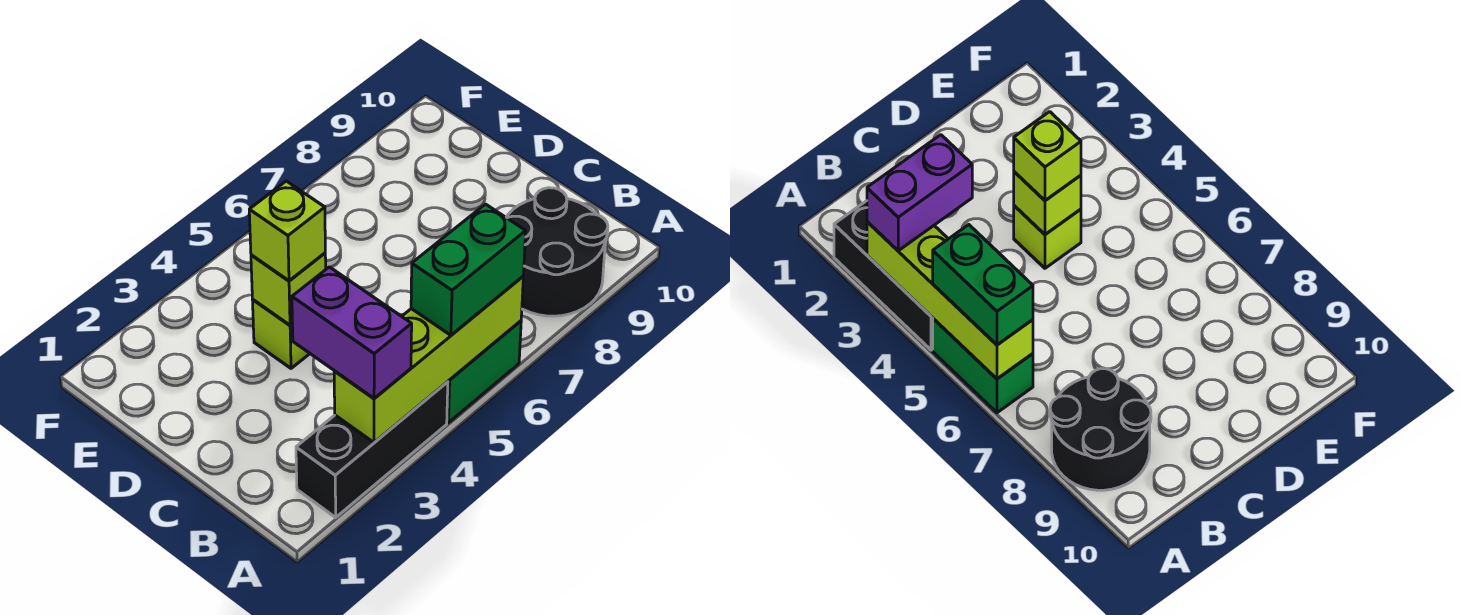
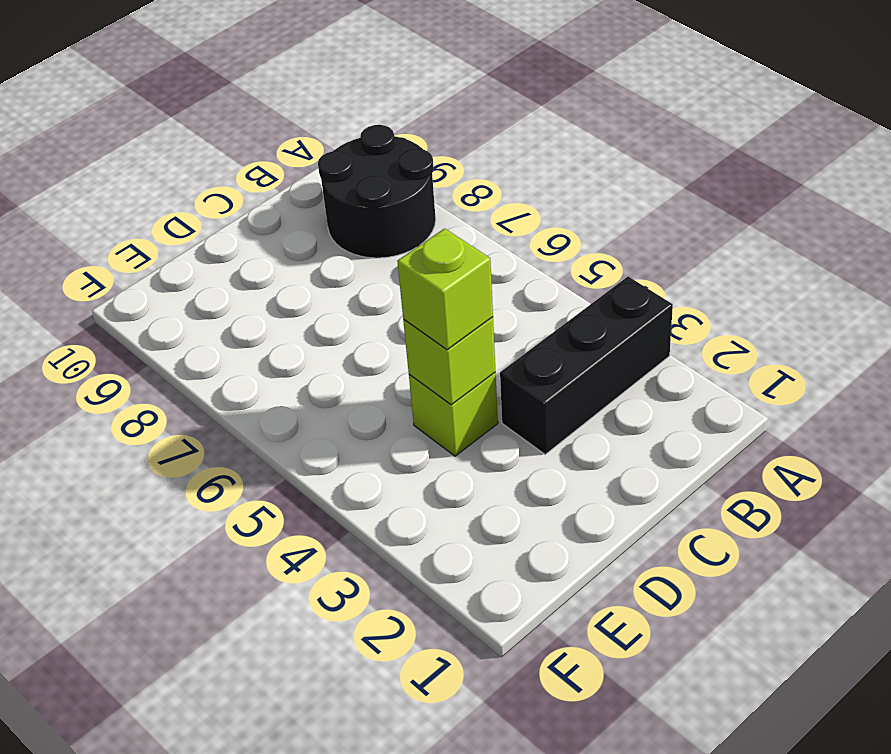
black brick A3:C3 level 1 -> black brick A2:A4 level 1
none -> green brick A5:A6 level 1
none -> lime brick A3:A6 level 2

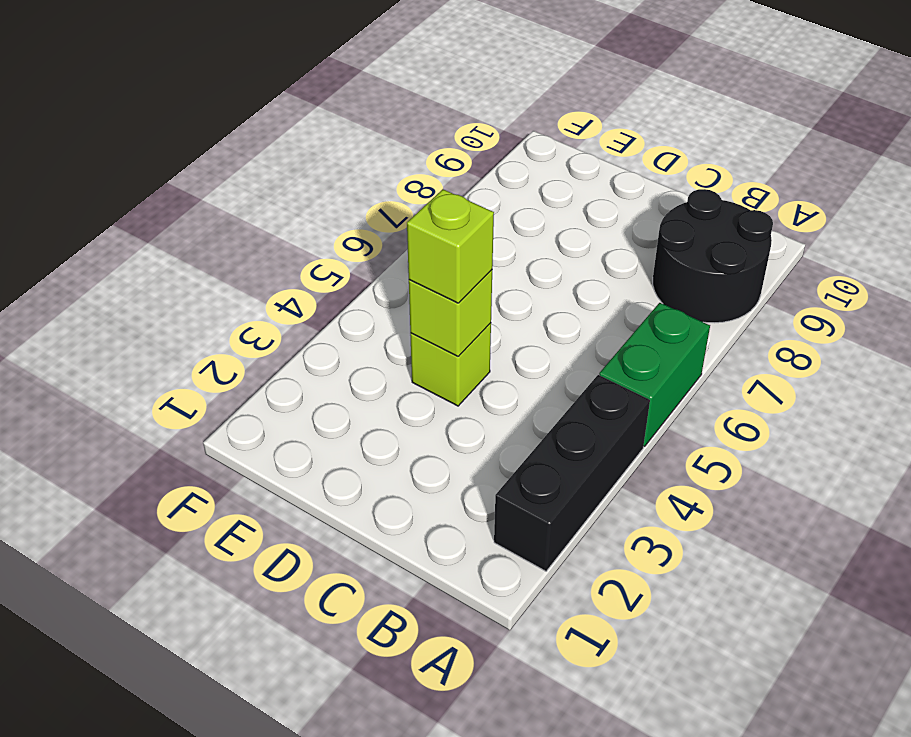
none -> lime brick A3:A6 level 2
none -> purple brick A3:B3 level 3

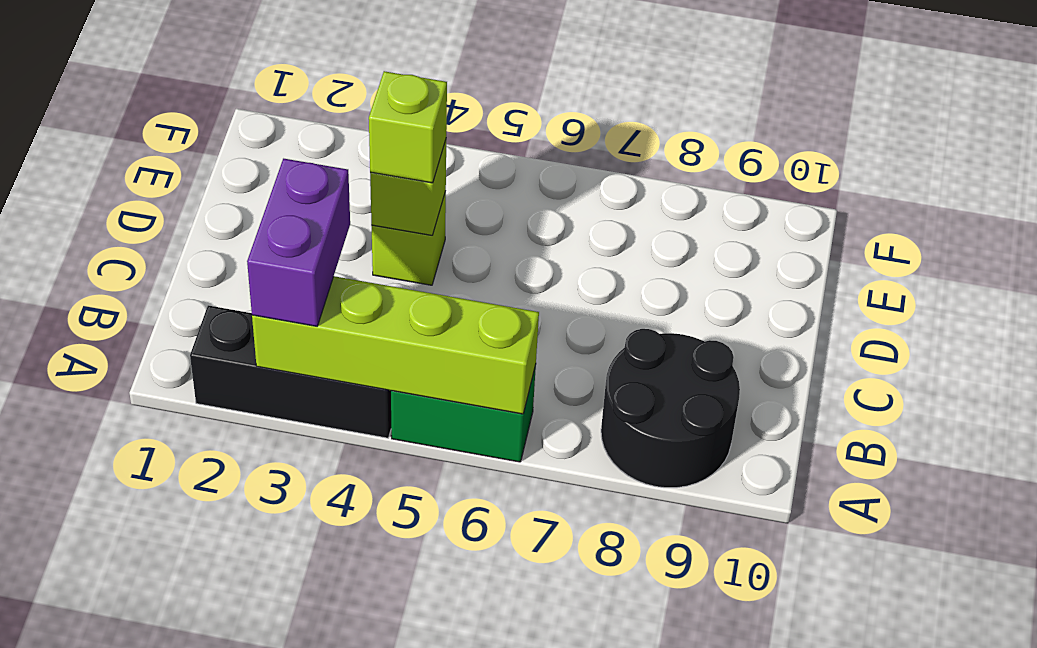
none -> green brick A5:A6 level 3

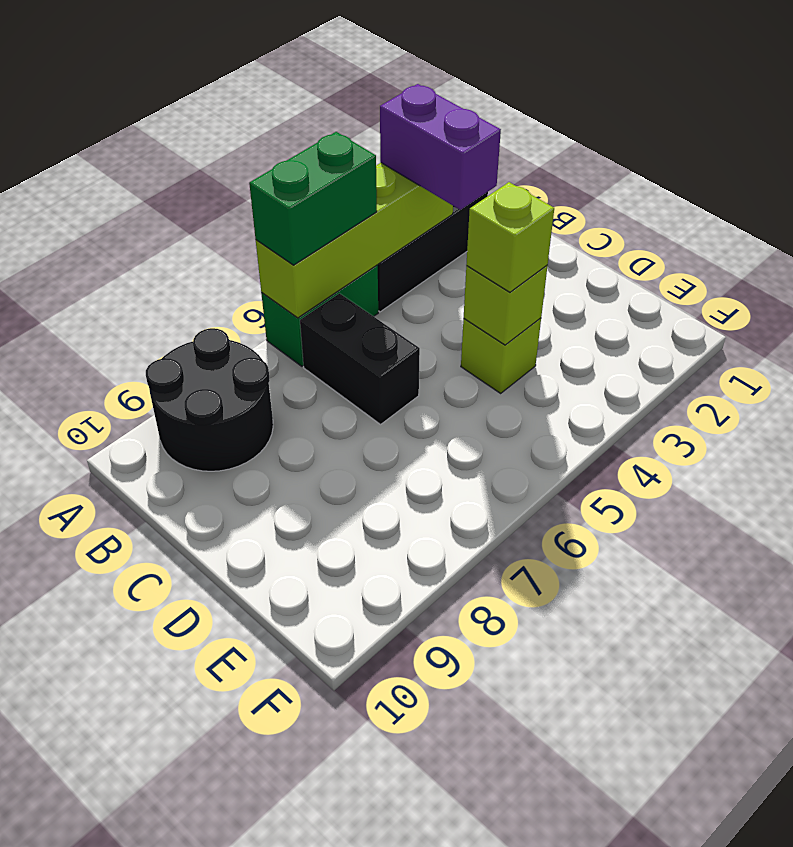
black brick B6:C6 level 1 -> none

